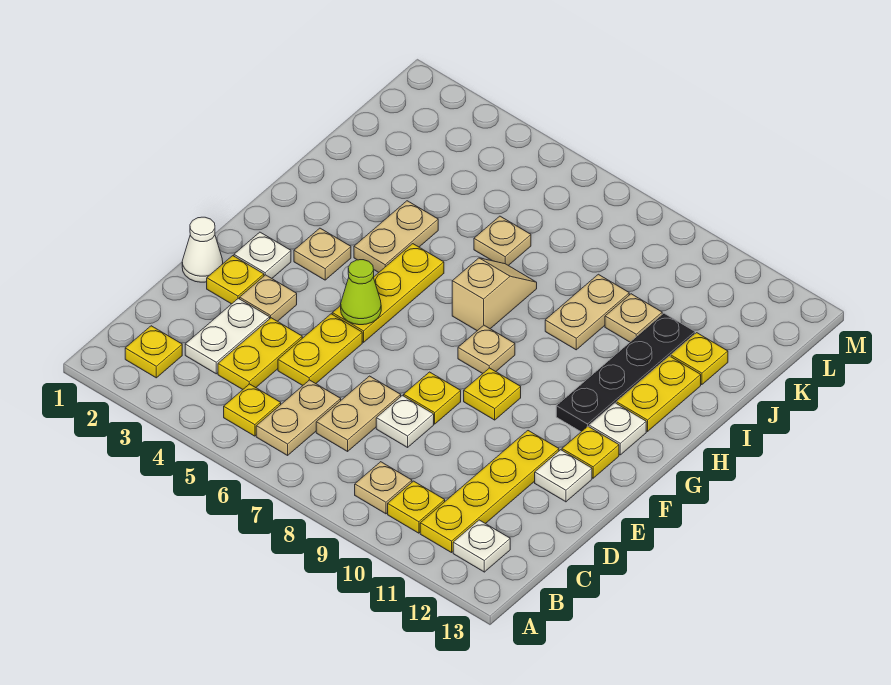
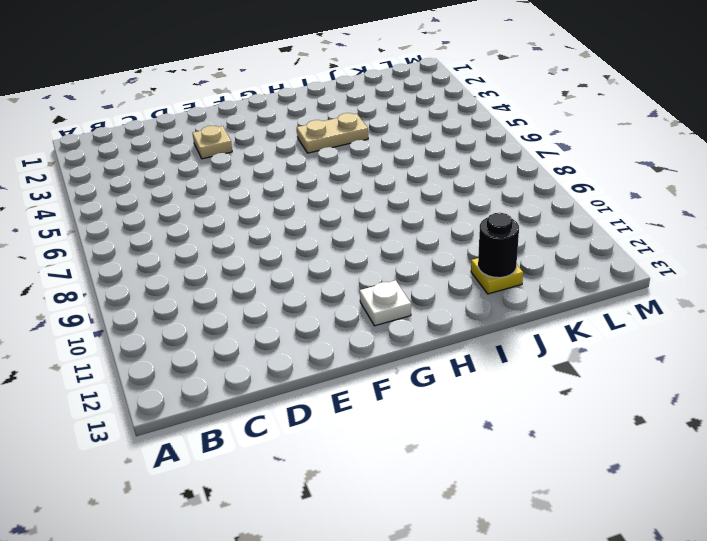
black round brick J12 level 2 -> none
none -> yellow plate B2 level 1
none -> yellow plate B5 level 1
none -> tan plate B6:C6 level 1
none -> tan plate B9 level 1

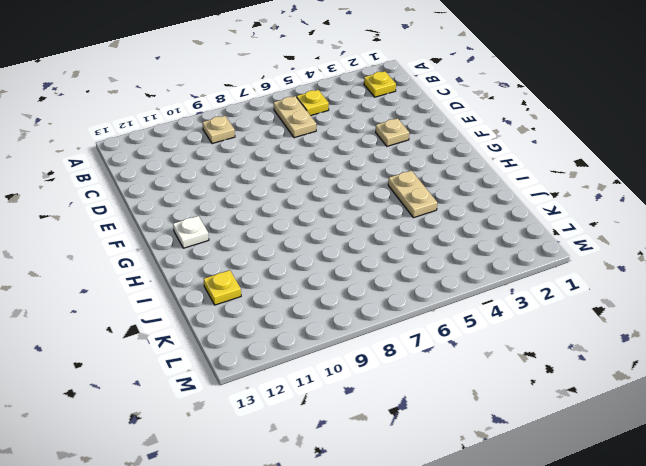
none -> yellow plate B10 level 1
none -> yellow plate B11:E11 level 1
none -> white plate B12 level 1
none -> white plate C3:D3 level 1

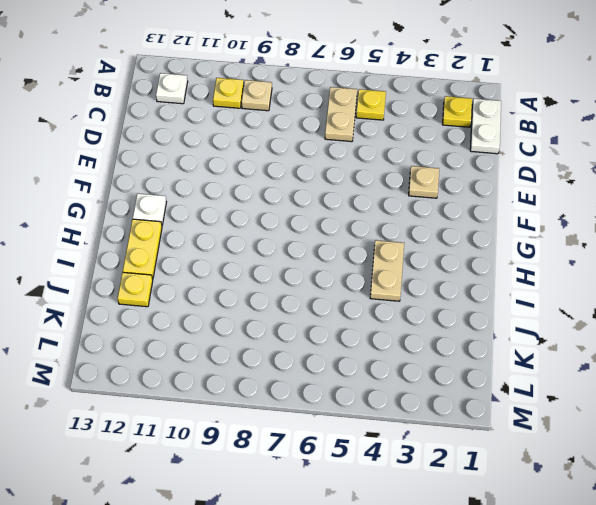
white plate B1:C1 level 1 -> white plate C3:D3 level 1
none -> yellow plate B11:E11 level 1
none -> yellow plate C4:D4 level 1
none -> tan plate C7:D7 level 1
none -> yellow plate D5:E5 level 1

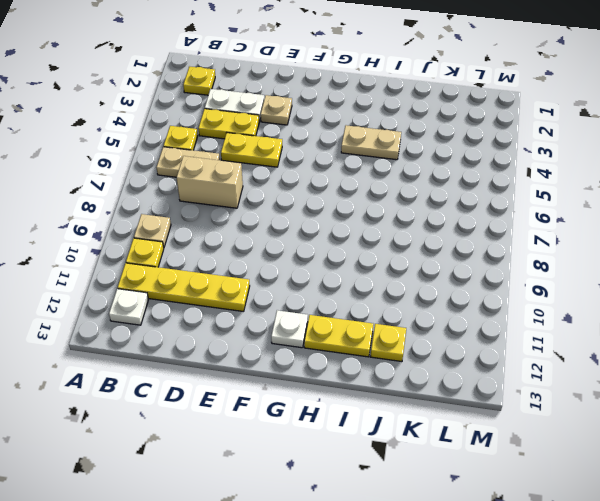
tan brick C7:D7 level 1 -> tan plate C7:D7 level 1
none -> white plate D8 level 1
none -> white cone E1 level 1
none -> yellow plate E2 level 1
none -> yellow plate E8 level 1

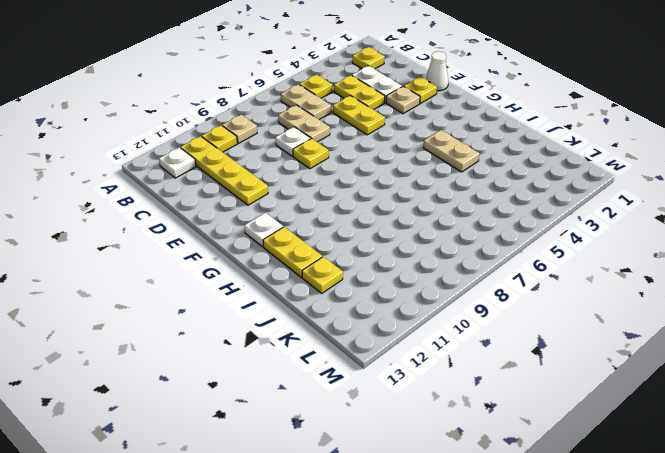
none -> white plate E12 level 1
none -> white plate F2 level 1
none -> yellow plate F5:H5 level 1
none -> yellow plate F9 level 1

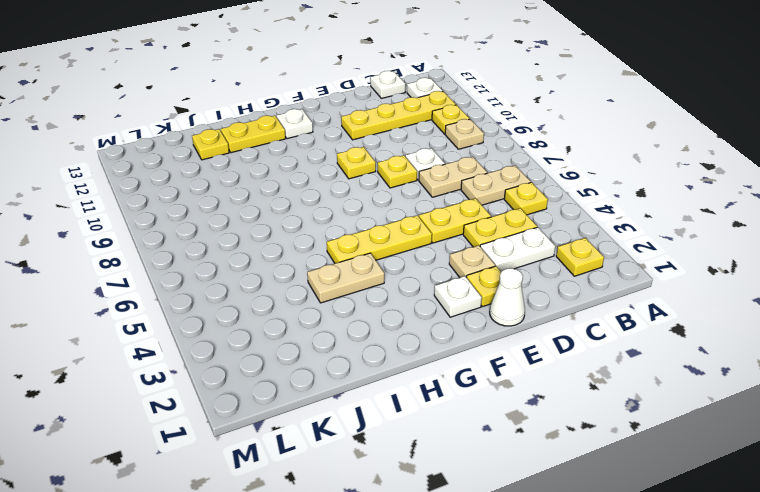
white plate C13 level 1 -> white plate E12 level 1
none -> yellow plate F12 level 1
none -> tan plate G3 level 1
none -> tan plate G8 level 1
none -> black plate G11:J11 level 1

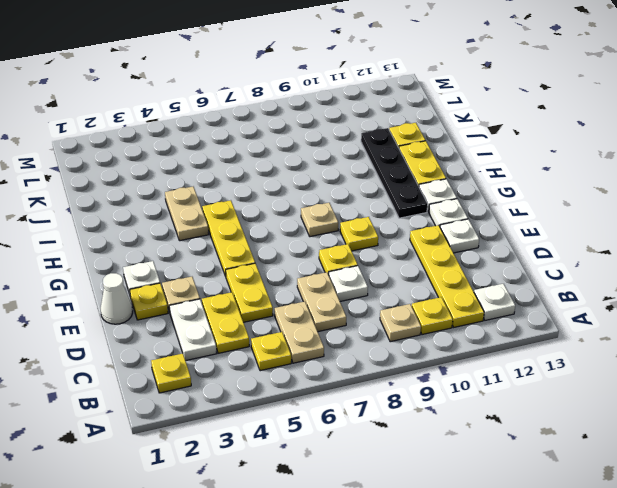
white plate F12 level 1 -> yellow plate F12 level 1
none -> tan plate G3 level 1
none -> tan slope H7:I7 level 1 top H
none -> tan plate I9:J9 level 1
none -> tan plate J6 level 1

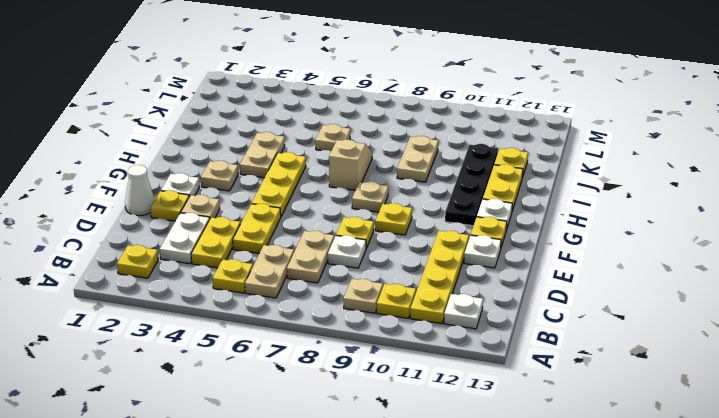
none -> tan plate J10 level 1
none -> lime cone F5 level 2

